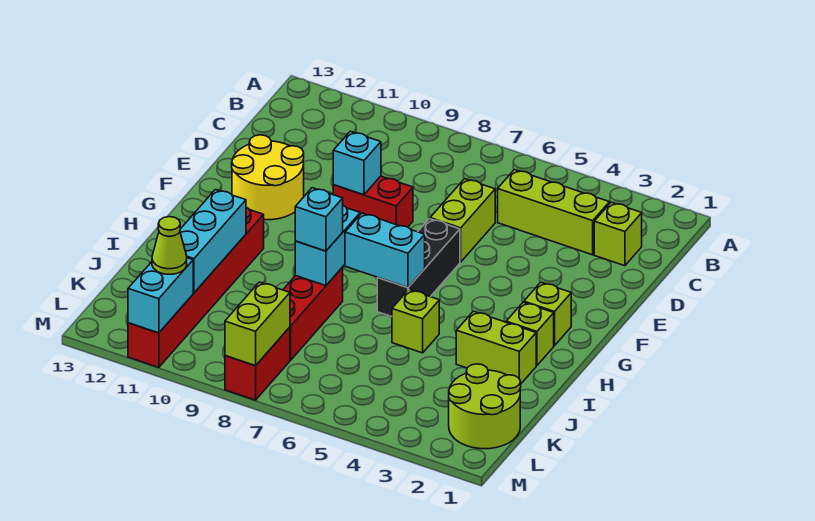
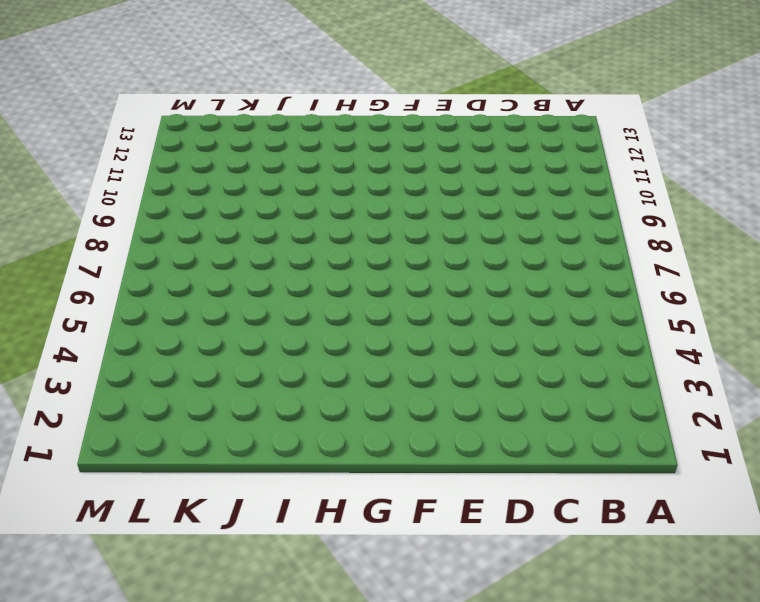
none -> lime brick C2 level 1
none -> lime brick C3:C5 level 1
none -> lime brick D6:E6 level 1

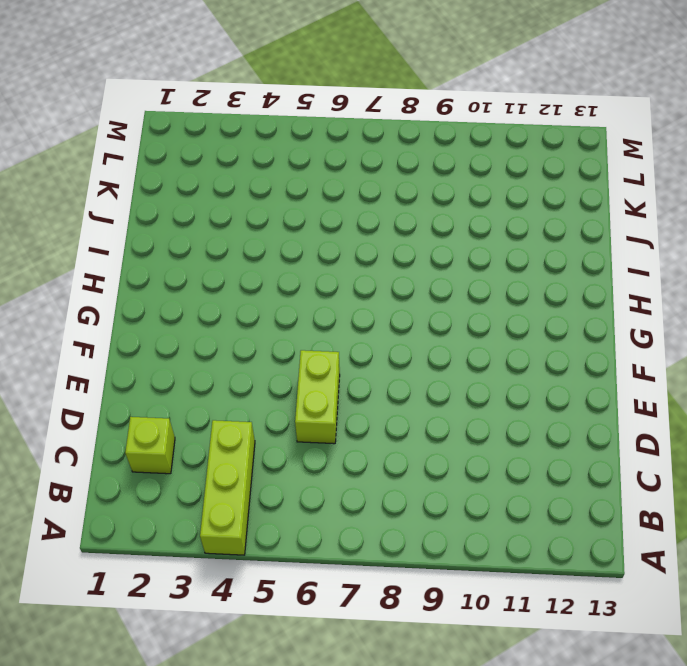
lime brick A4:C4 level 1 -> lime brick C3:C5 level 1
none -> red brick E8:E9 level 1
none -> yellow round brick E11:F12 level 1
none -> black brick F6:H6 level 1

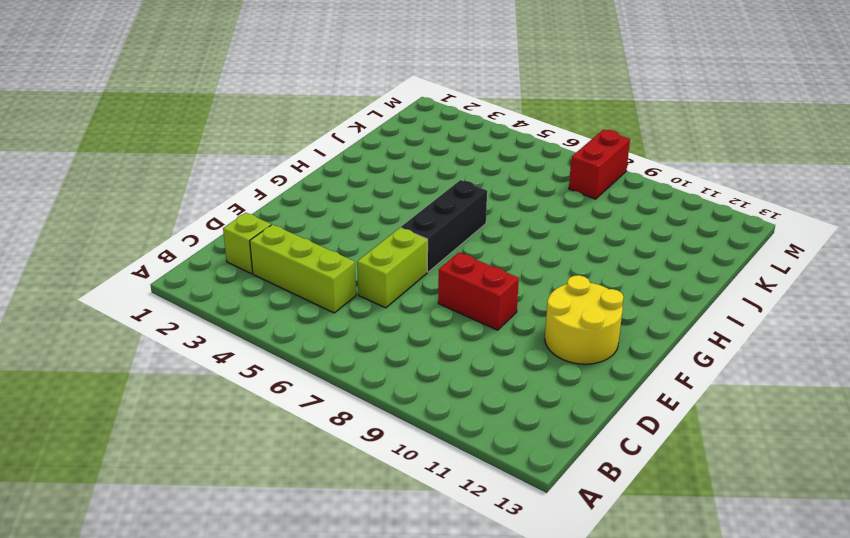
none -> lime brick G2 level 1
none -> lime brick H2 level 1
none -> red brick H11:M11 level 1

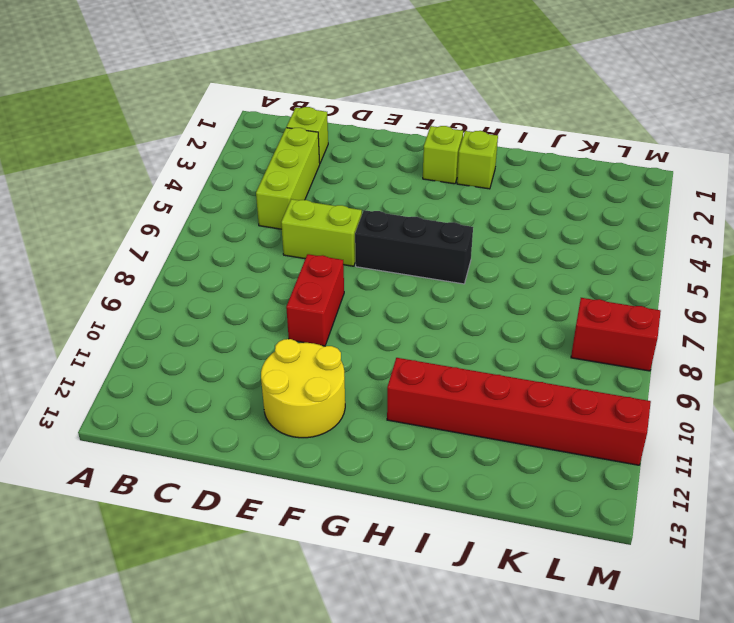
none -> lime brick I2:I3 level 1
none -> lime brick I5 level 1
none -> red brick I8:K8 level 1

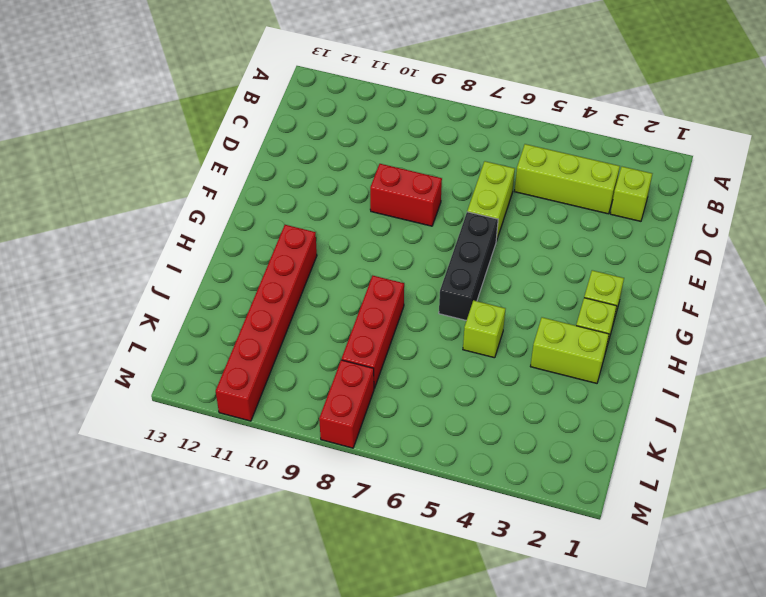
none -> yellow round brick E11:F12 level 1
none -> lime round brick K1:L2 level 1
none -> cyan brick E9 level 2

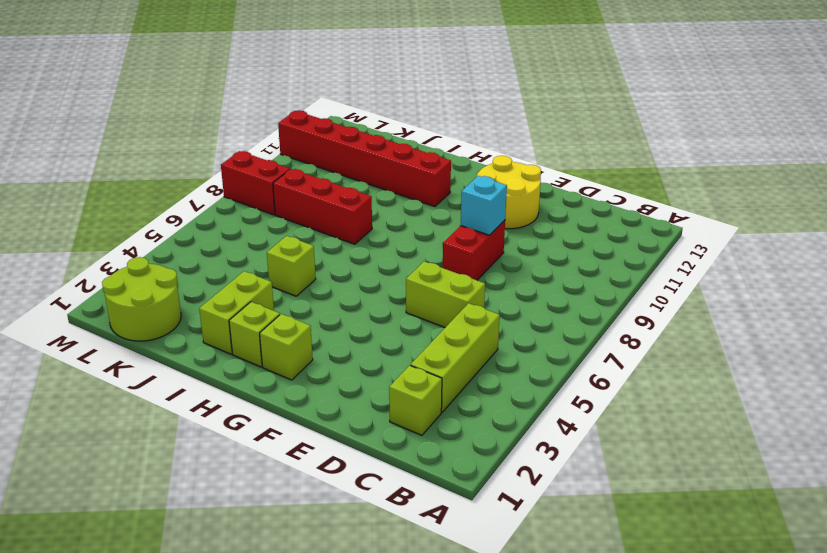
none -> black brick F6:H6 level 1
none -> cyan brick H6:H7 level 2
none -> cyan brick H8:I8 level 2

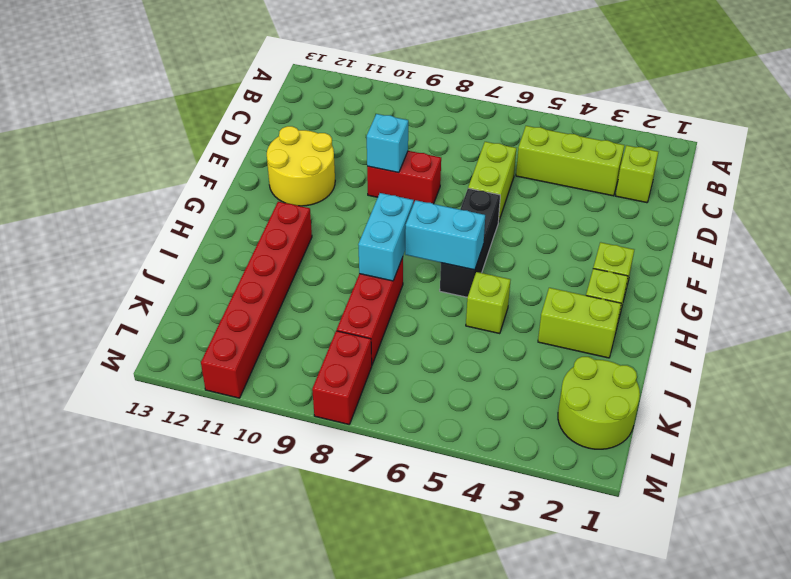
none -> cyan brick I11:K11 level 2
none -> lime brick L8:M8 level 2
none -> cyan brick L11:M11 level 2

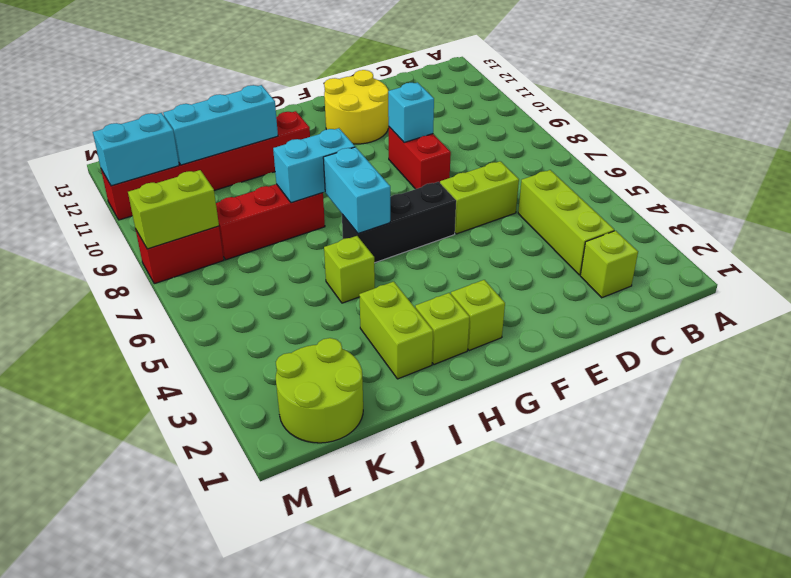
none -> cyan brick I8 level 3
none -> lime cone L11 level 3

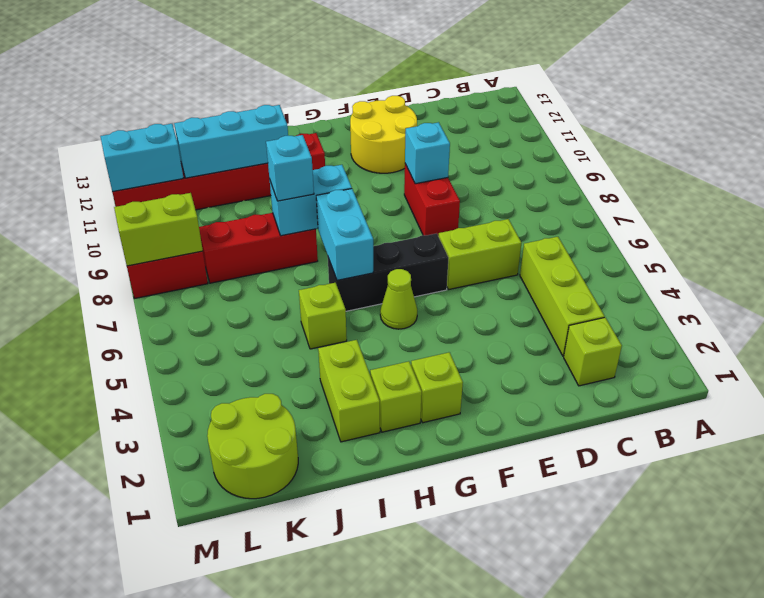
lime cone G5 level 1 -> lime cone L11 level 3

